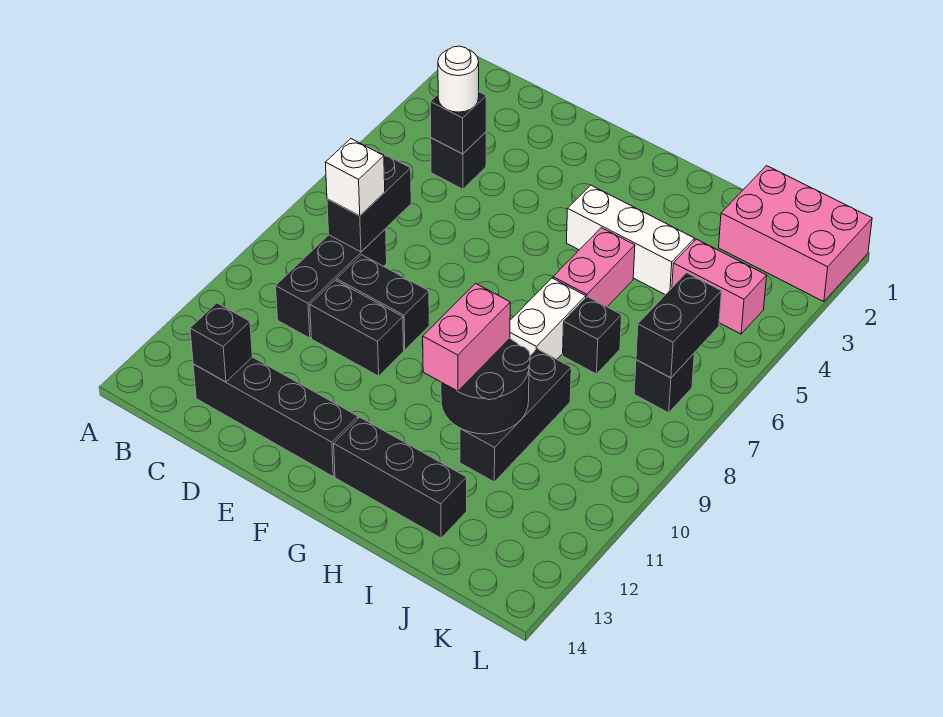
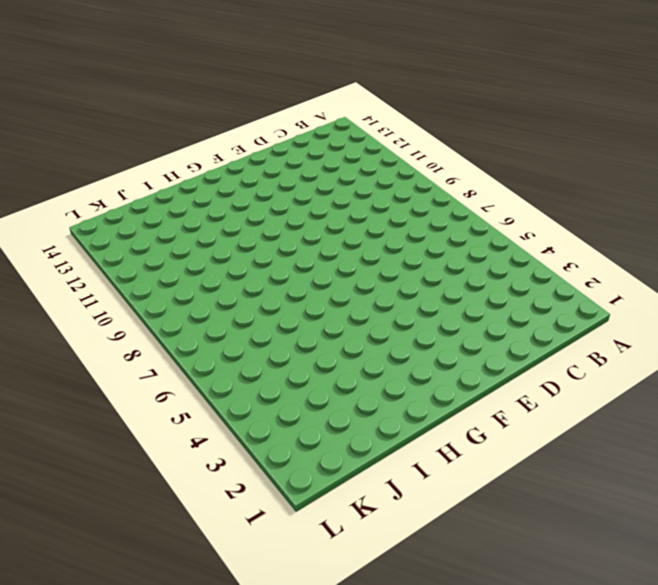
none -> black brick C4 level 1
none -> black brick C8:C10 level 1
none -> black brick C13:F13 level 1

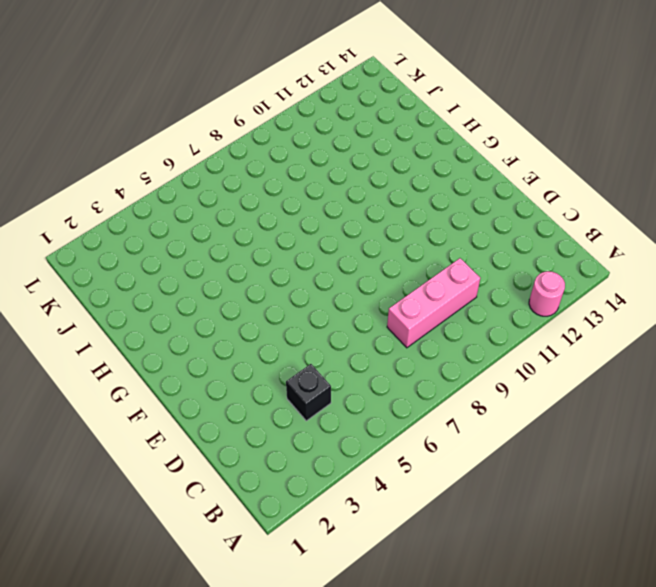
pink round brick A12 level 1 -> none
pink brick C8:C10 level 1 -> black brick C8:C10 level 1
none -> black brick C13:F13 level 1
none -> black brick D9:E9 level 1
none -> black brick D10:E10 level 1

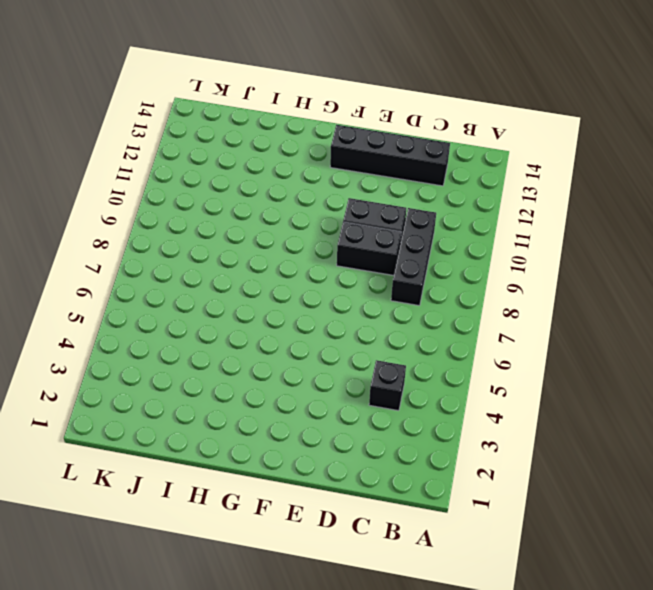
none -> white brick G4:I4 level 1
none -> black brick G13:I13 level 1
none -> pink brick H5:H6 level 1

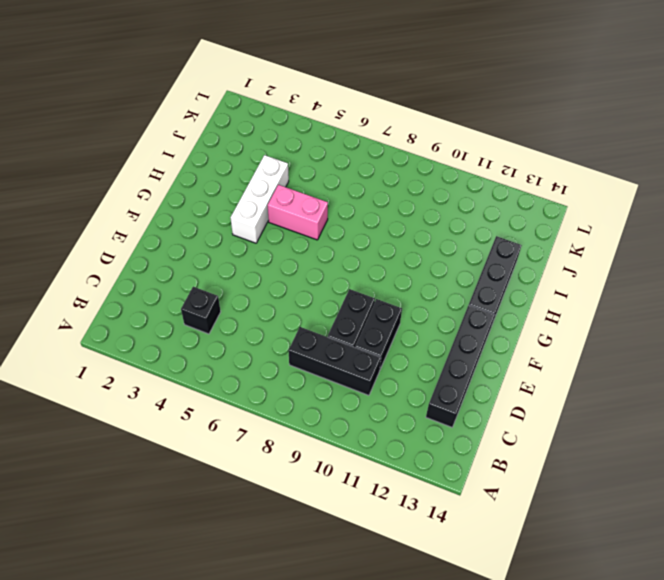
none -> white brick H7:H8 level 1
none -> black brick I7 level 1
none -> black brick I9:I11 level 1

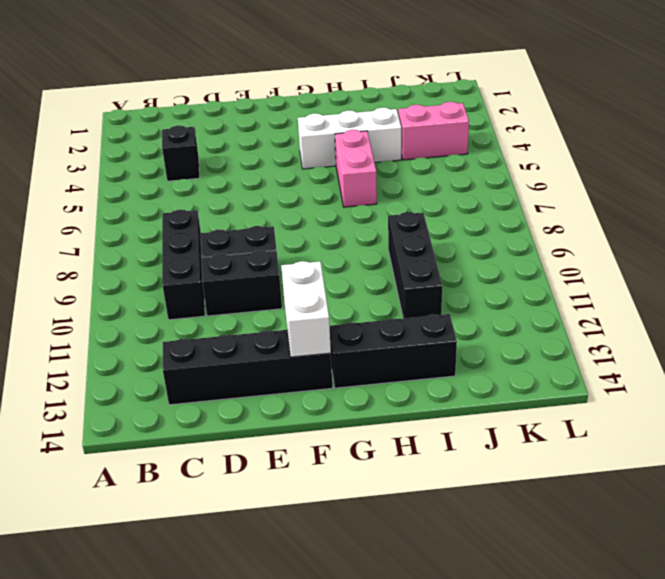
white brick F12:F13 level 2 -> white brick H7:H8 level 1
none -> black brick I7 level 1
none -> pink brick J1:L2 level 1
none -> black brick K7 level 1

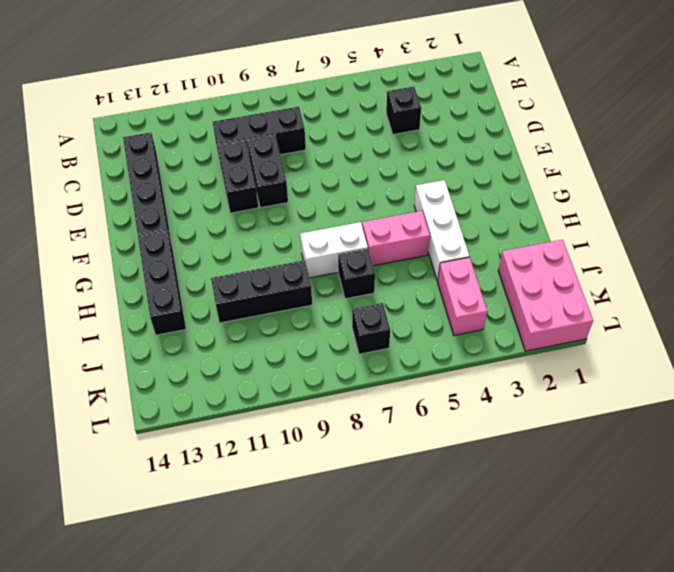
none -> black brick C4 level 2
none -> black brick C7:C8 level 2
none -> black brick C13 level 2

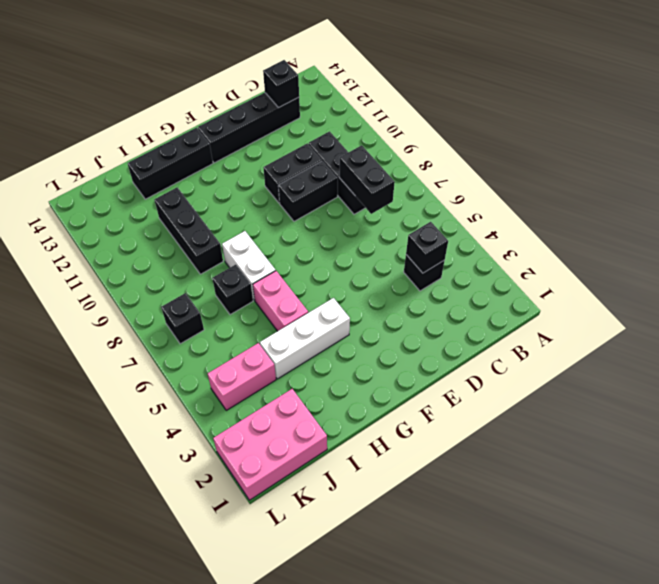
none -> black round brick H10:I11 level 2
none -> black brick K6:K7 level 2
none -> white round brick C4 level 3

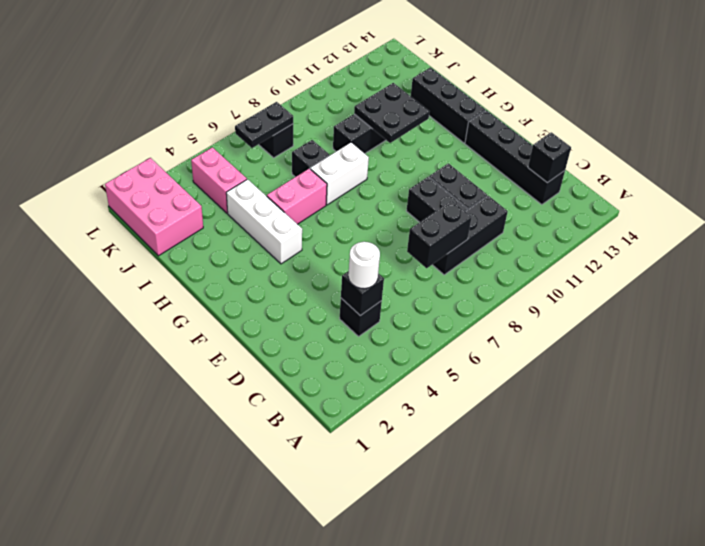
black plate H10:I11 level 2 -> black round brick H10:I11 level 2
black plate K6:K7 level 2 -> black brick K6:K7 level 2
none -> white brick C8 level 3
none -> pink brick H10:H11 level 3

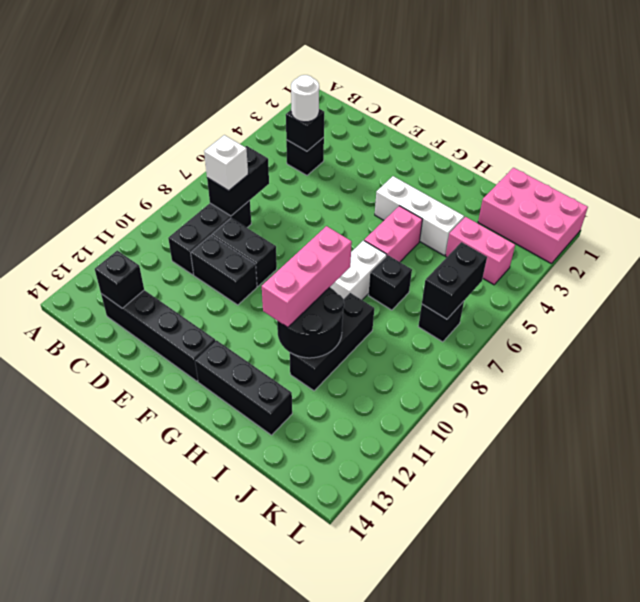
pink brick H9:H11 level 3 -> pink brick H10:H11 level 3

